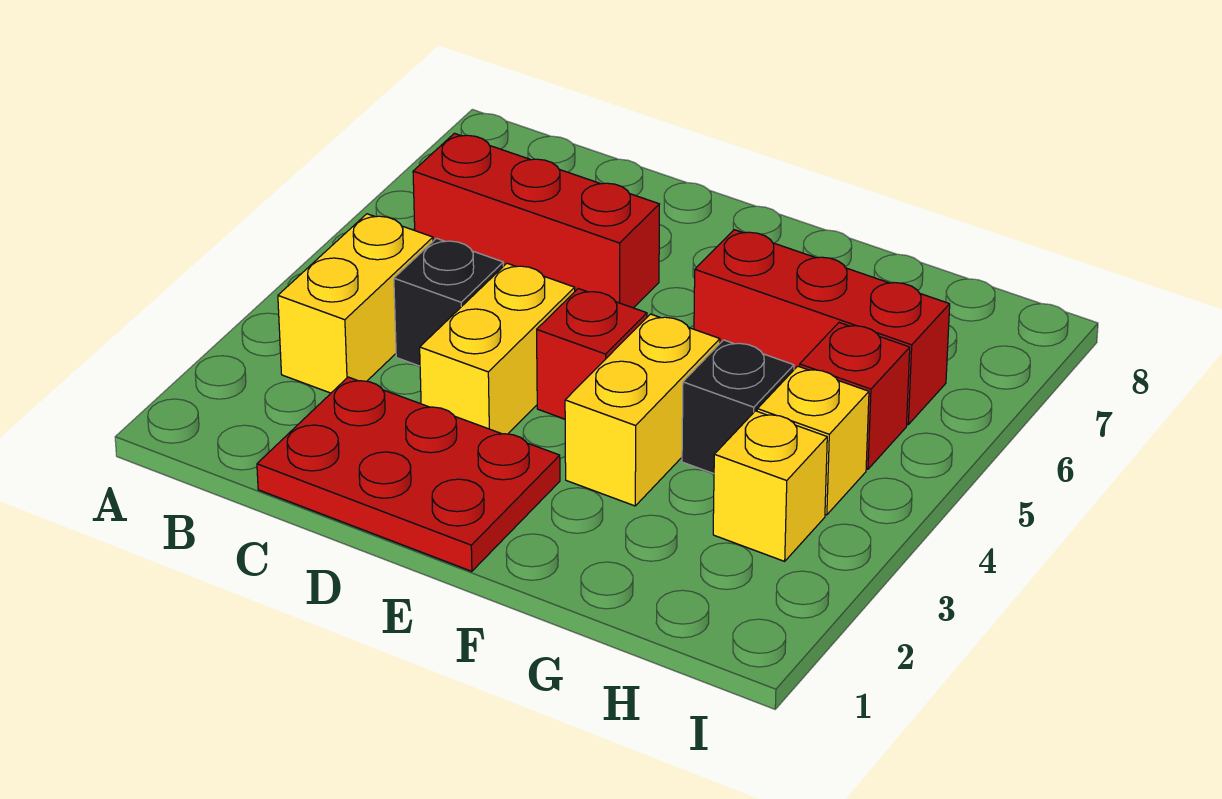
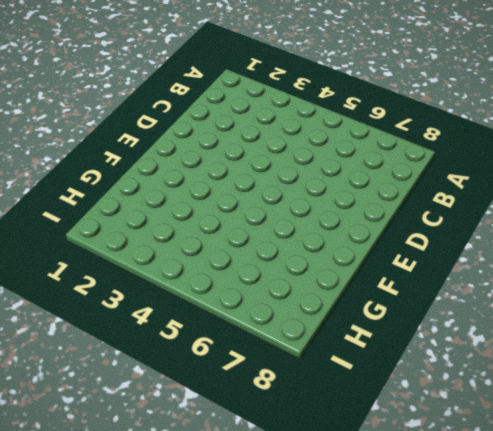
none -> yellow brick B3:B4 level 1
none -> red brick B6:D6 level 1
none -> red plate C1:E2 level 1

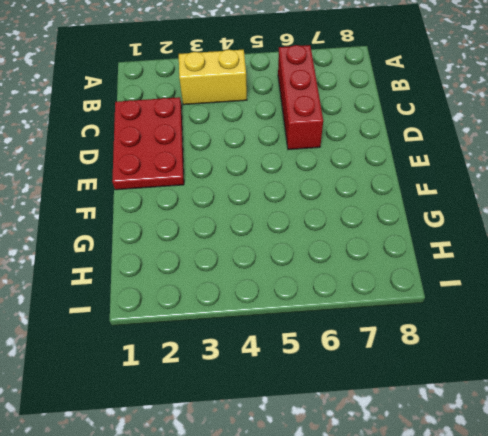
none -> black brick C4 level 1
none -> yellow brick D3:D4 level 1
none -> red brick E4 level 1

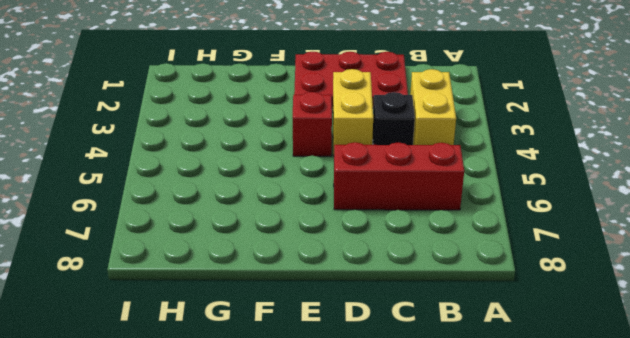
none -> yellow brick F3:F4 level 1
none -> red brick F6:H6 level 1
none -> black brick G4 level 1

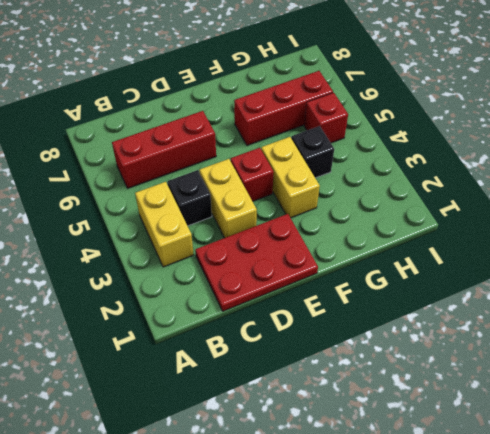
none -> yellow brick H3 level 1
none -> yellow brick H4 level 1

